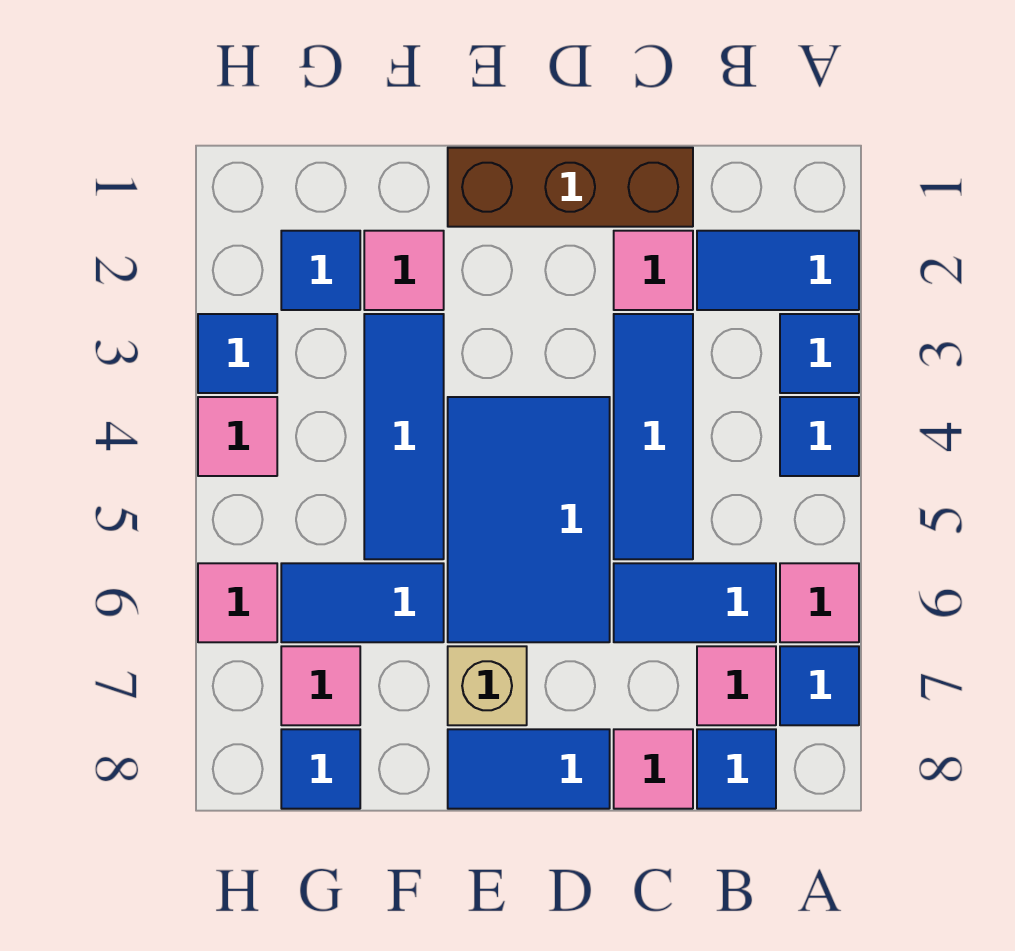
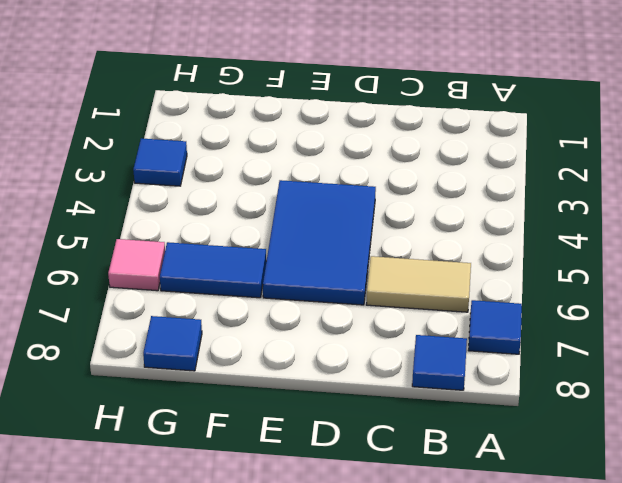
tan tile B6:C6 level 1 -> blue tile B6:C6 level 1
none -> blue tile A2:B2 level 1
none -> blue tile A3 level 1
none -> blue tile A4 level 1

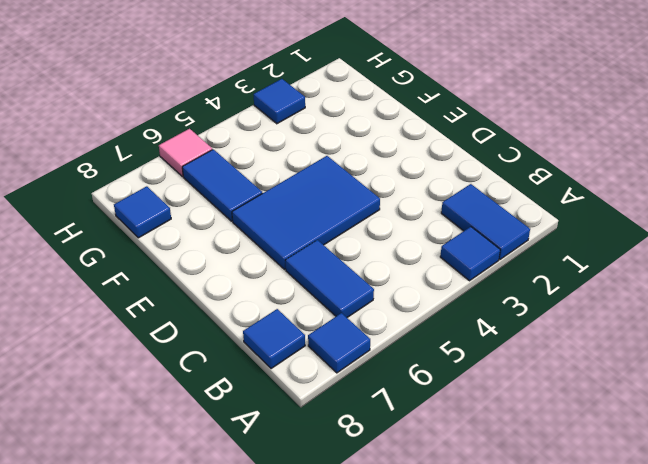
none -> blue tile A4 level 1
none -> pink tile A6 level 1
none -> pink tile B7 level 1

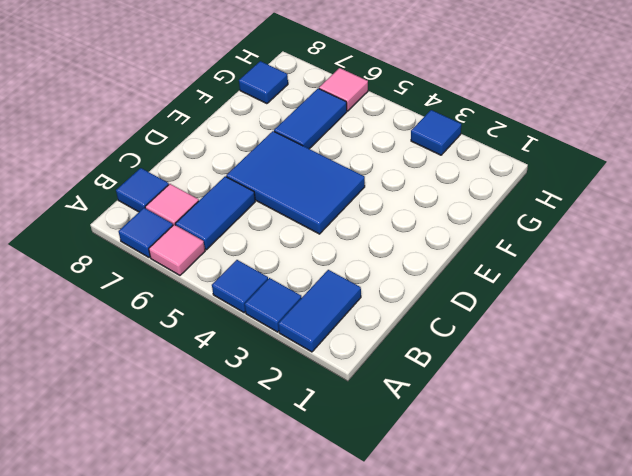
none -> brown brick C1:E1 level 1
none -> pink tile C2 level 1
none -> blue tile C3:C5 level 1

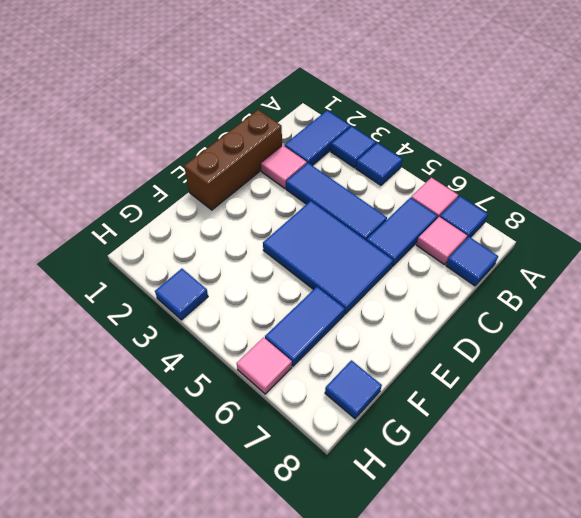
none -> pink tile C8 level 1
none -> blue tile D8:E8 level 1
none -> tan brick E7 level 1

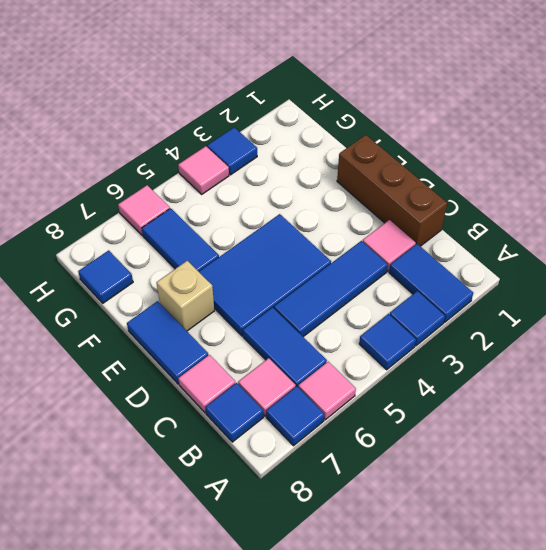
none -> pink tile F2 level 1
none -> blue tile F3:F5 level 1
none -> blue tile G2 level 1

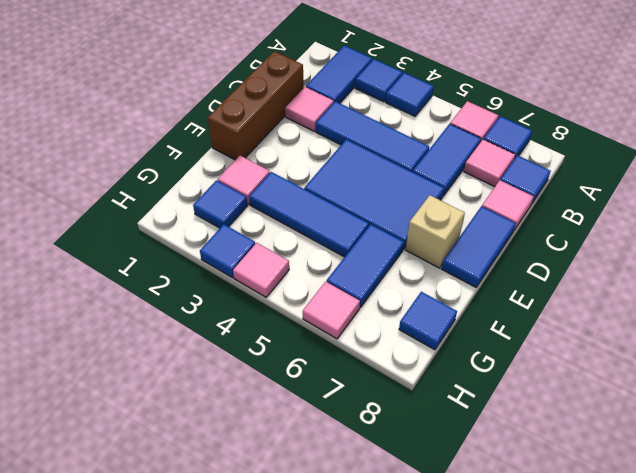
none -> pink tile G7 level 1

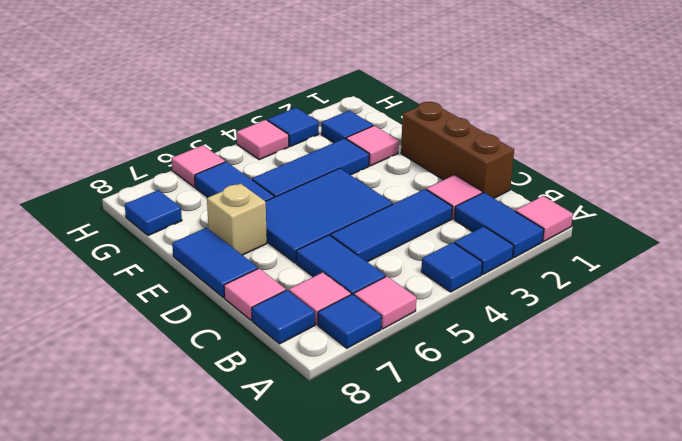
pink tile A1 level 1 -> pink tile G7 level 1

